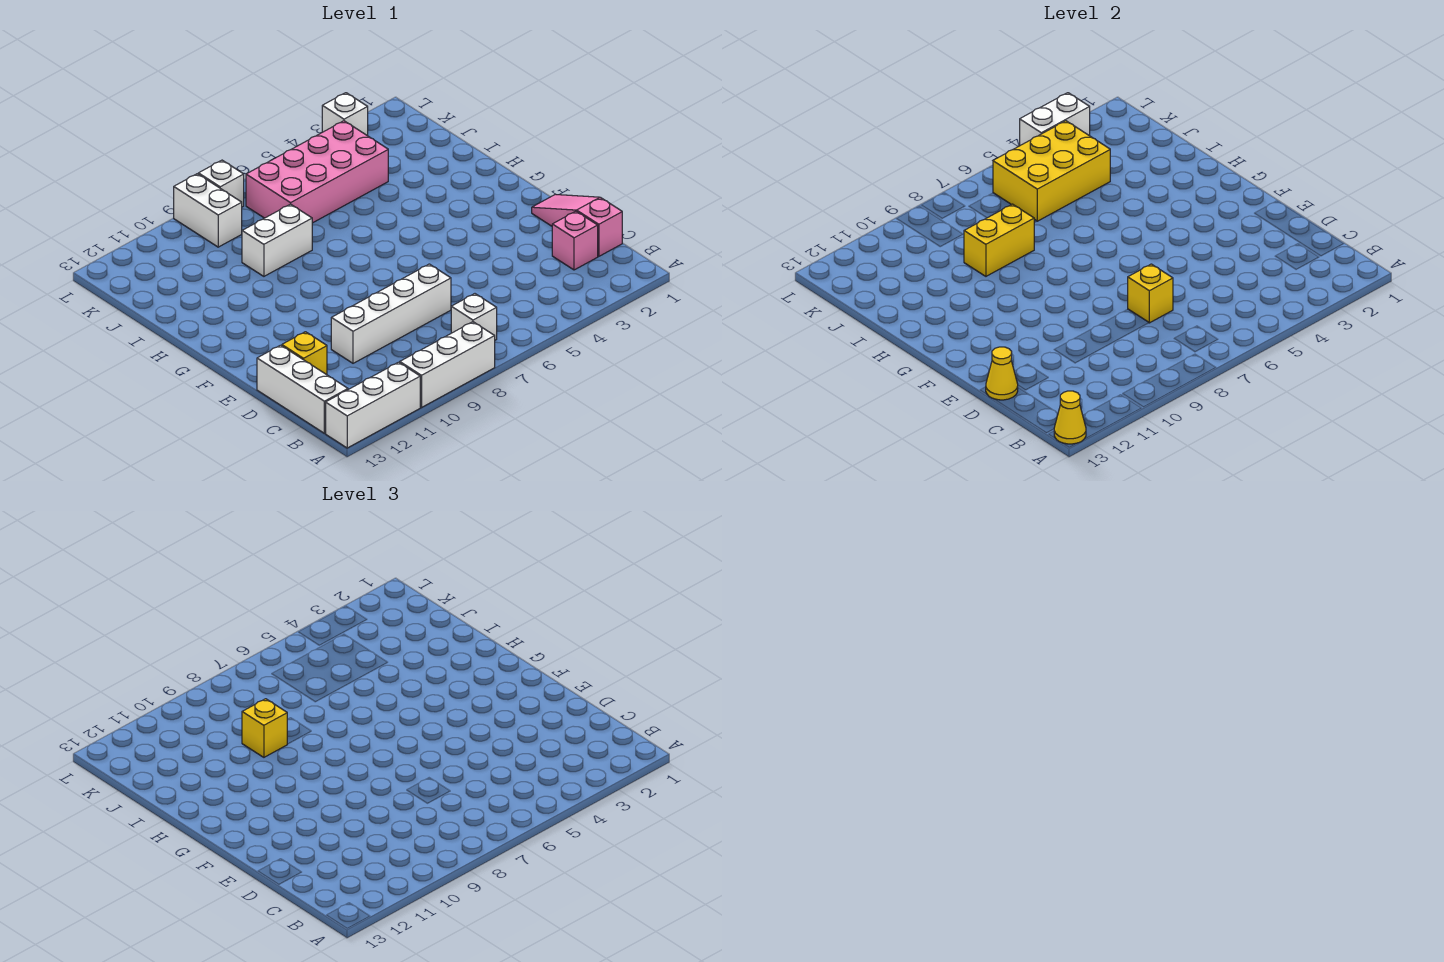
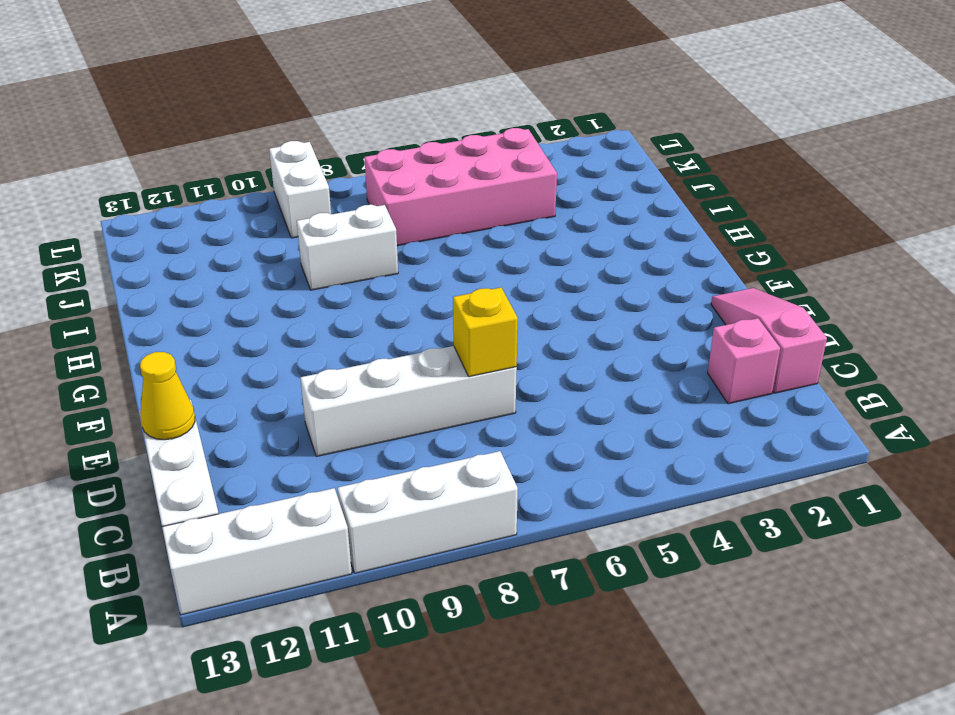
none -> white brick B7 level 1
none -> yellow brick D12 level 1
none -> white brick L3 level 1

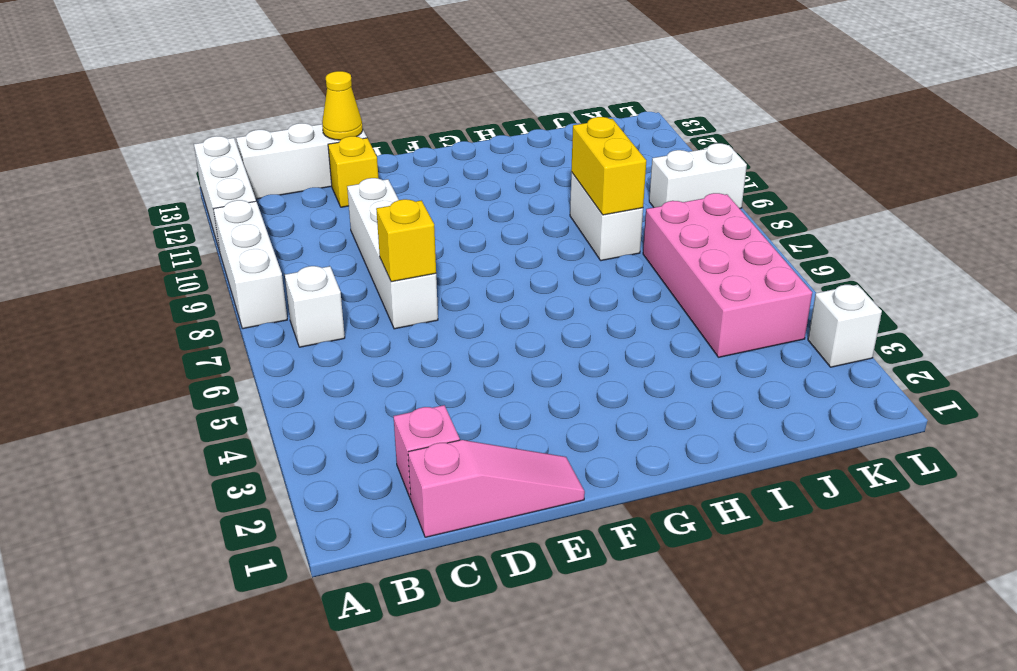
none -> white brick L8 level 1
none -> yellow cone A13 level 2
none -> yellow brick J4:K6 level 2

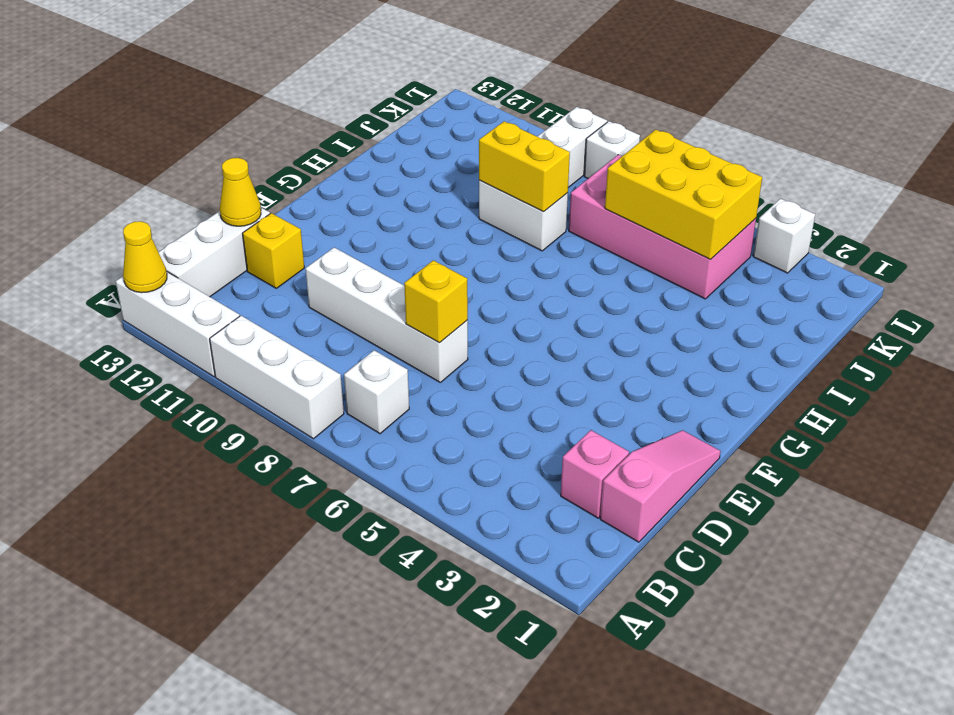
none -> white brick L3:L4 level 2
none -> yellow brick I9 level 3

